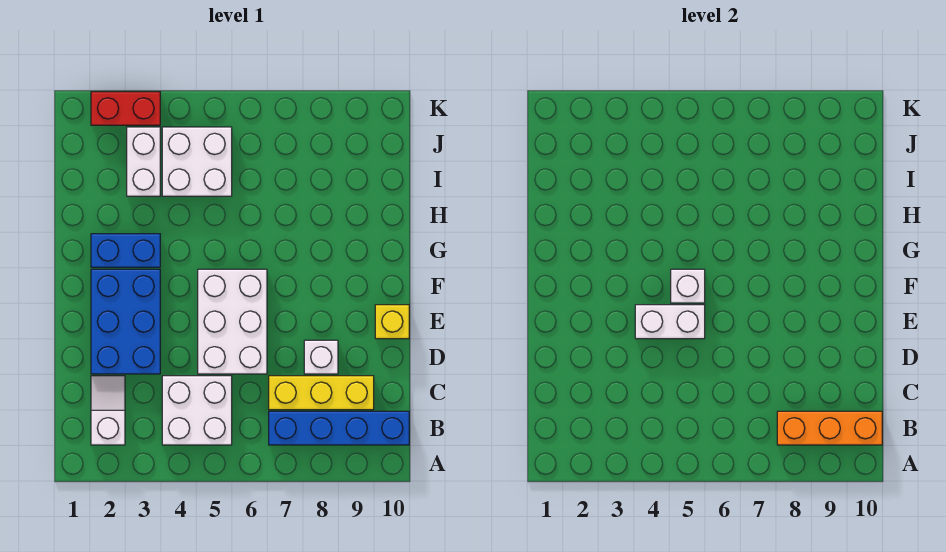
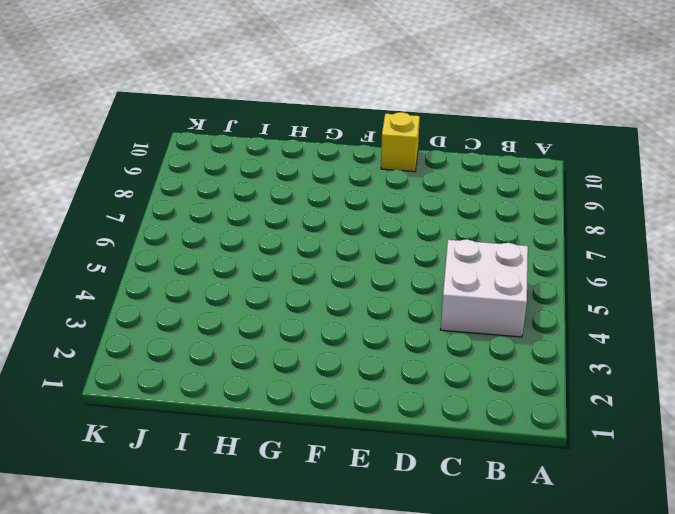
none -> white slope B2:C2 level 1 top B
none -> blue brick B7:B10 level 1
none -> yellow brick C7:C9 level 1

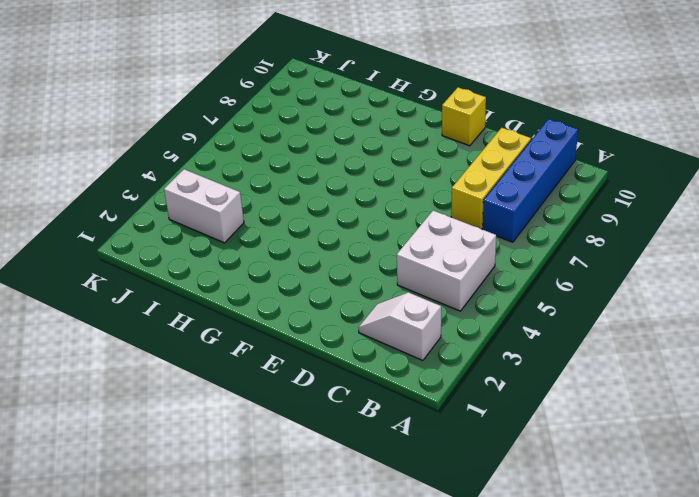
none -> blue brick D2:F3 level 1
none -> white brick D5:F6 level 1
none -> white brick D8 level 1

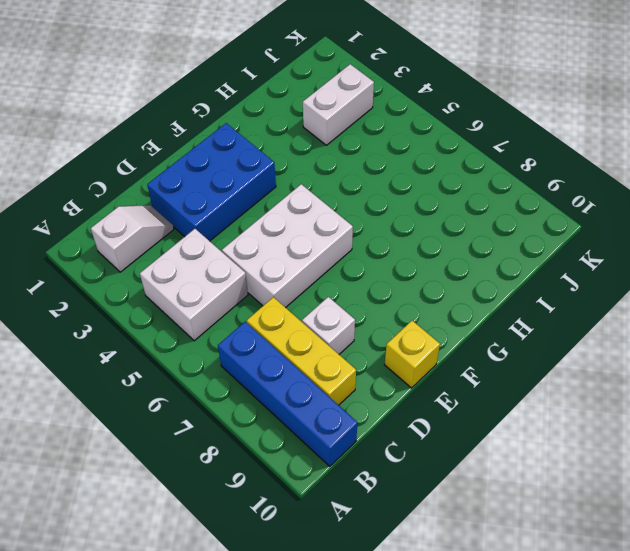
none -> blue brick G2:G3 level 1
none -> white brick I4:J5 level 1
none -> red brick K2:K3 level 1

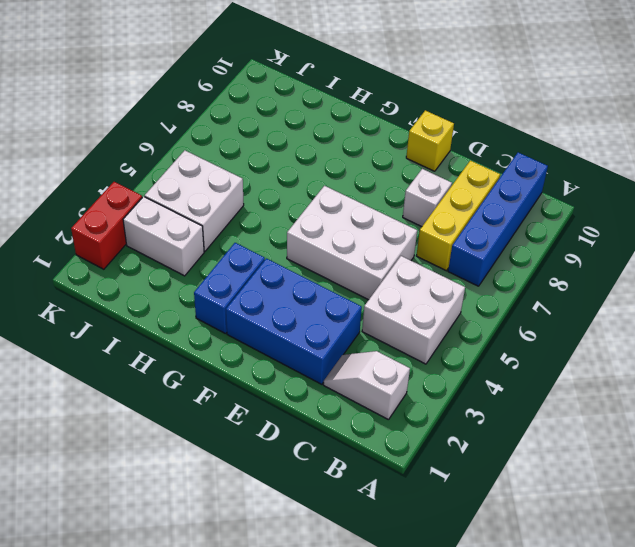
none -> orange brick B8:B10 level 2
none -> white brick E4:E5 level 2
none -> white brick F5 level 2

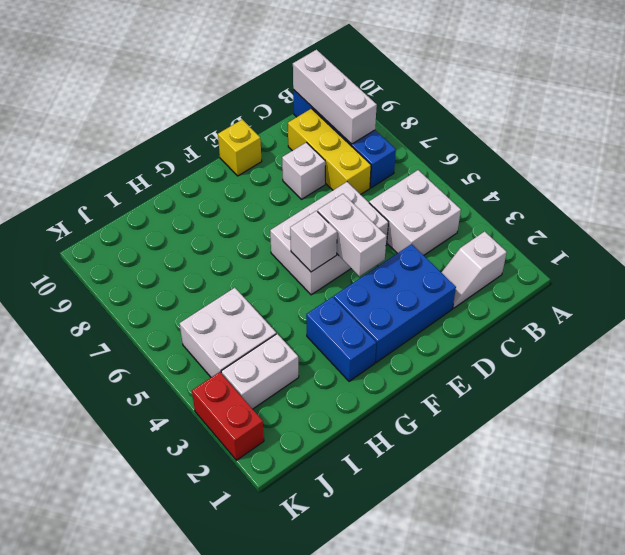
white brick B8:B10 level 2 -> orange brick B8:B10 level 2

